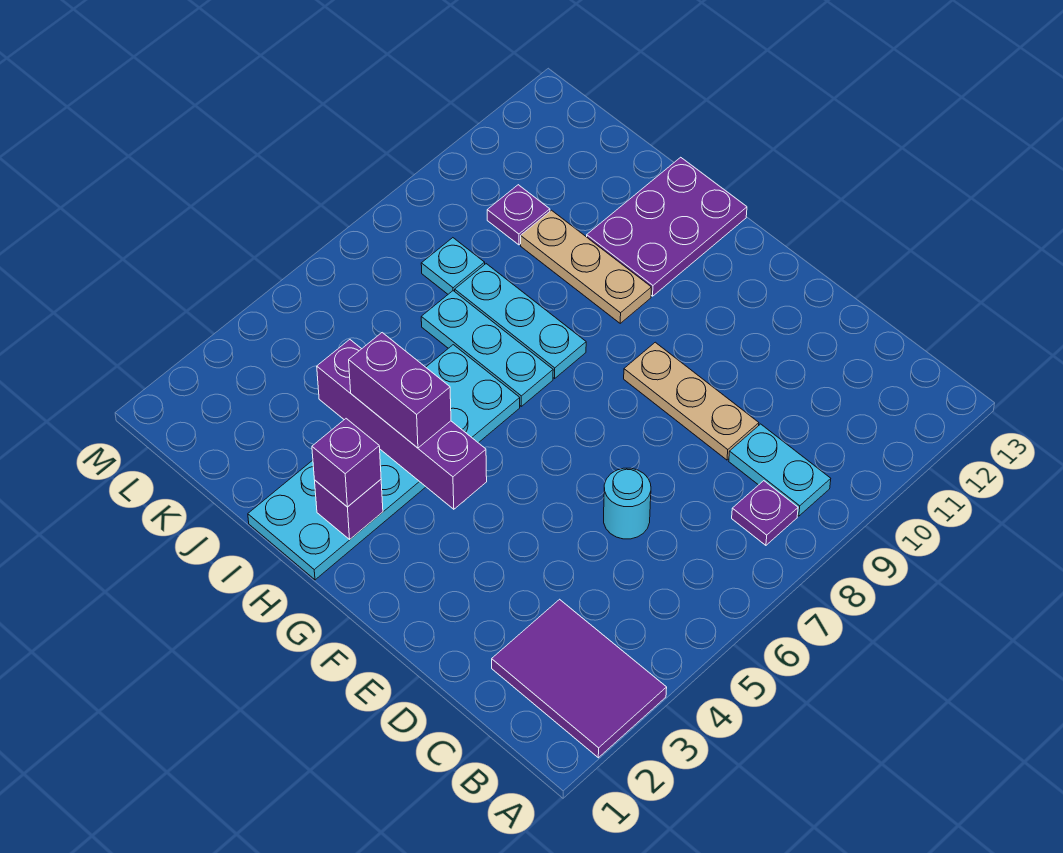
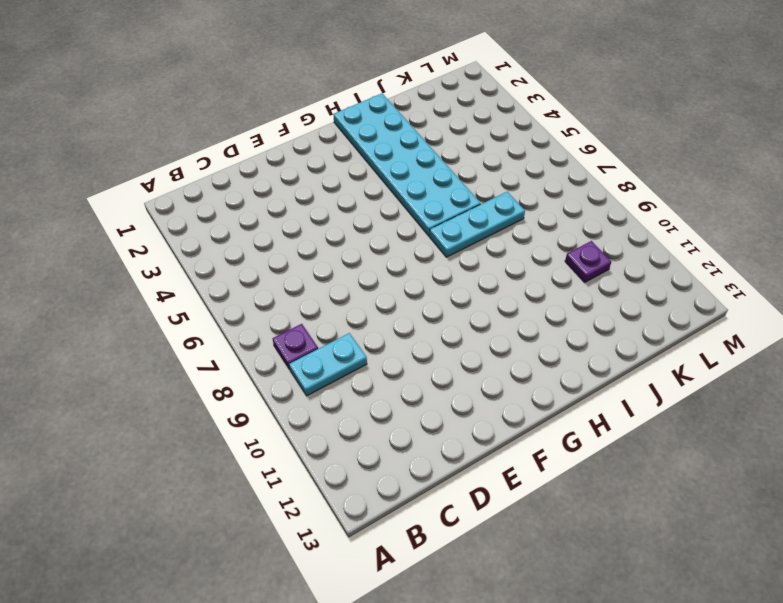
none -> purple tile A2:C3 level 1
none -> cyan round brick D6 level 1
none -> tan plate D9:F9 level 1

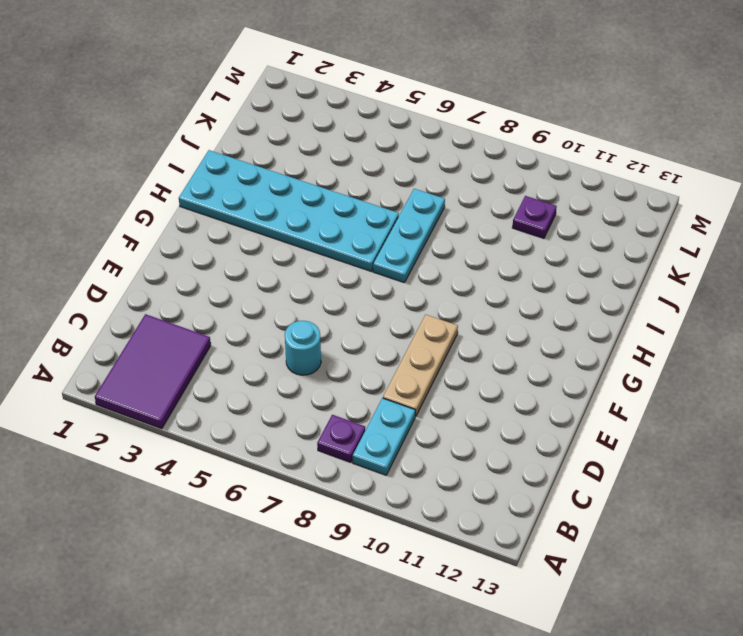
none -> cyan plate H8:J8 level 1
none -> tan plate H10:J10 level 1
none -> purple plate H11:I13 level 1

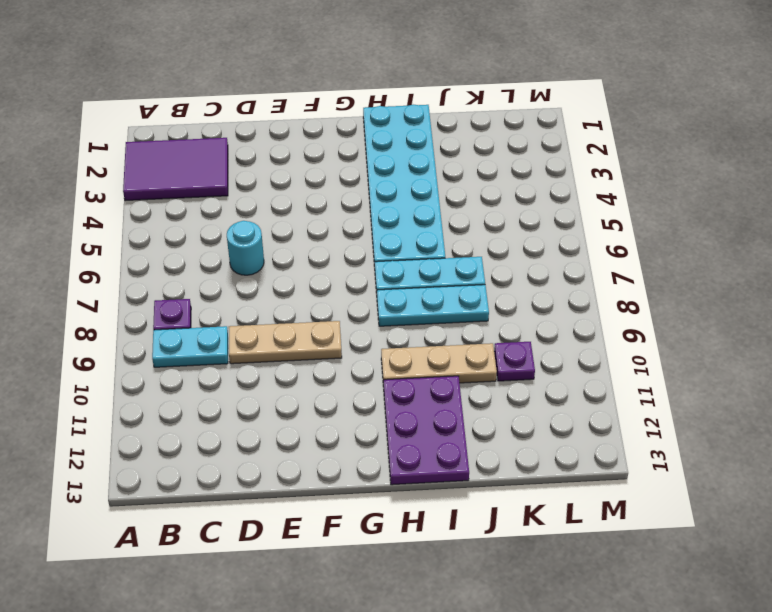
none -> cyan plate K8 level 1
none -> purple brick G4:J4 level 2
none -> purple brick H2 level 2

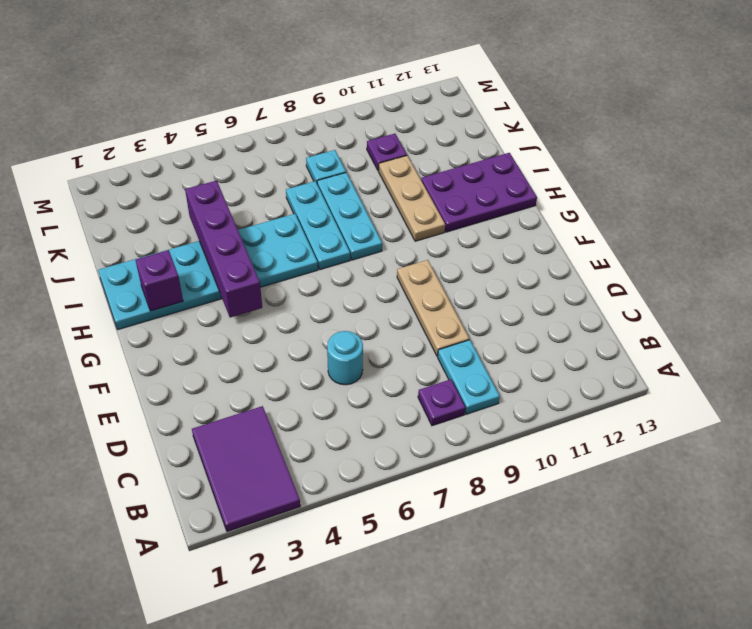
none -> purple brick H2 level 3
none -> purple brick H4:I4 level 3

